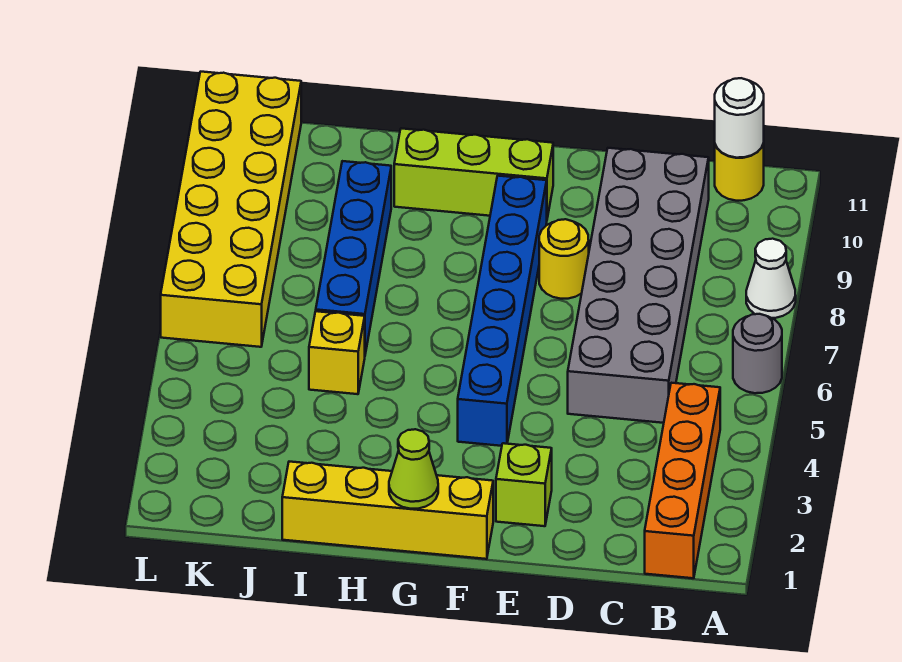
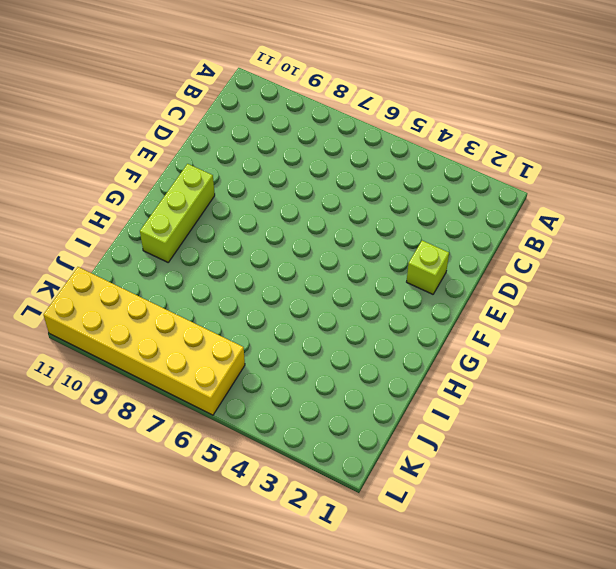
none -> grey round brick A6 level 1
none -> white cone A8 level 1
none -> orange brick B1:B4 level 1

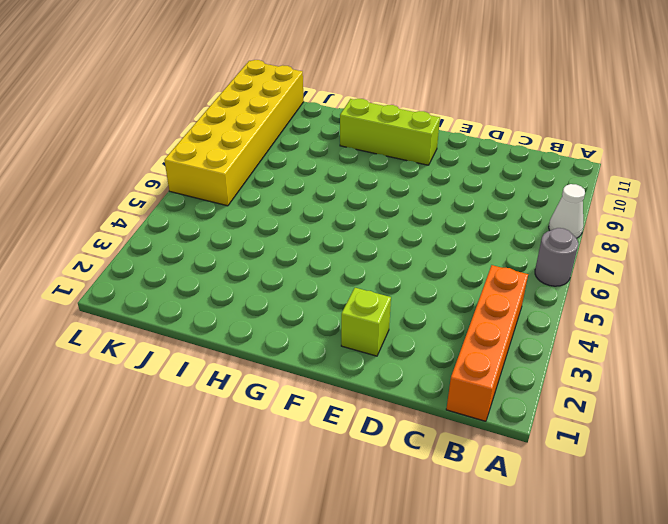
none -> yellow round brick B11 level 1
none -> grey brick C5:D10 level 1
none -> yellow round brick E8 level 1

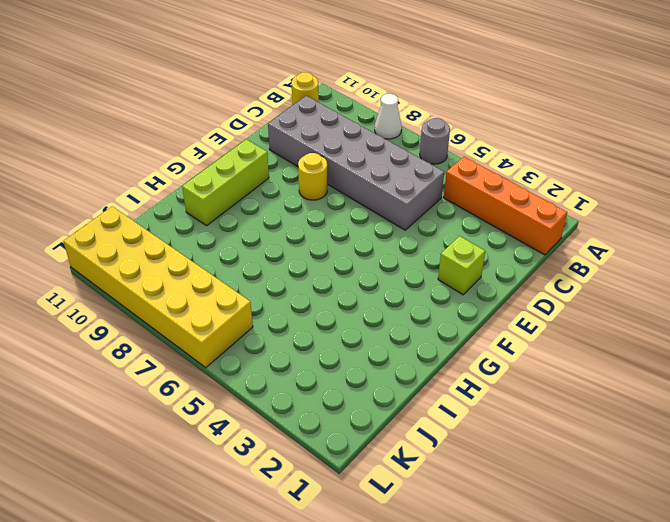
none -> yellow brick F1:I1 level 1
none -> blue brick F4:F9 level 1
none -> yellow brick I5 level 1

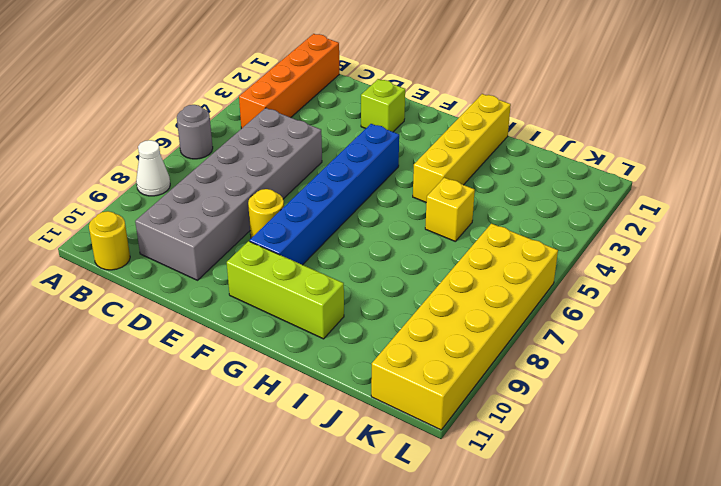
yellow brick H1:H4 level 1 -> yellow brick F1:I1 level 1
none -> blue brick I6:I9 level 1
none -> white round brick B11 level 2
none -> lime cone G1 level 2

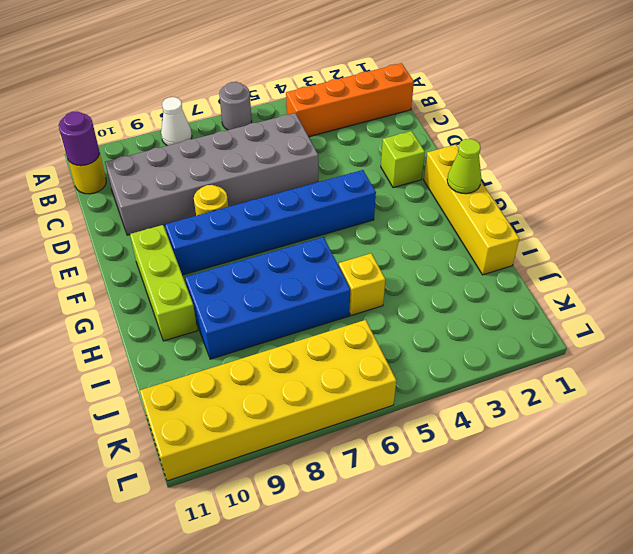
purple round brick B11 level 2 -> white round brick B11 level 2
blue brick H6:I9 level 1 -> blue brick I6:I9 level 1

